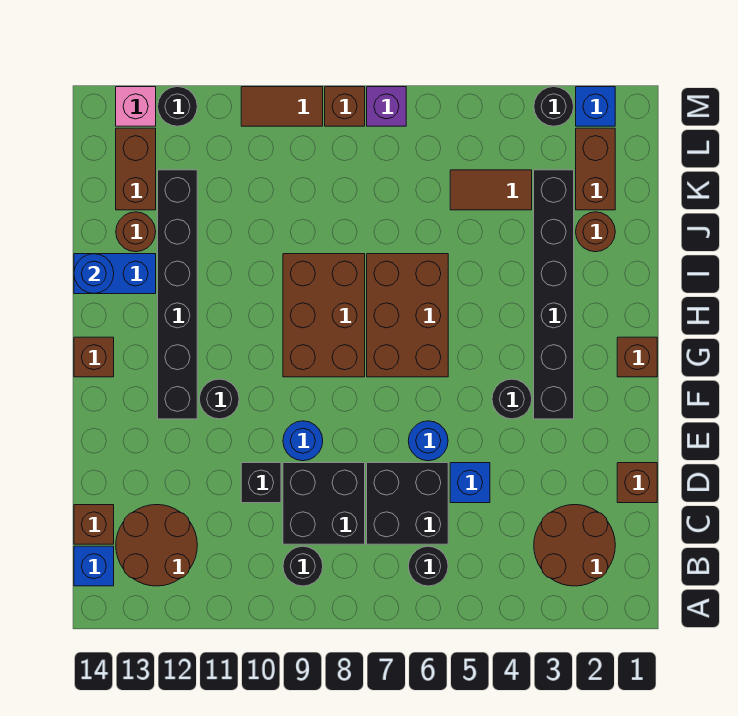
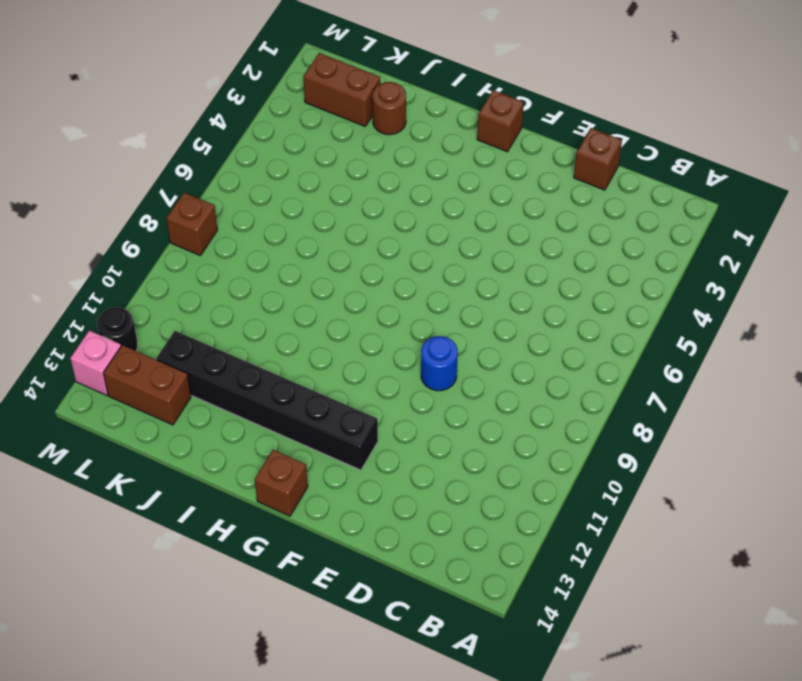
none -> brown round brick B2:C3 level 1
none -> black round brick B6 level 1
none -> black round brick B9 level 1
none -> brown round brick B12:C13 level 1

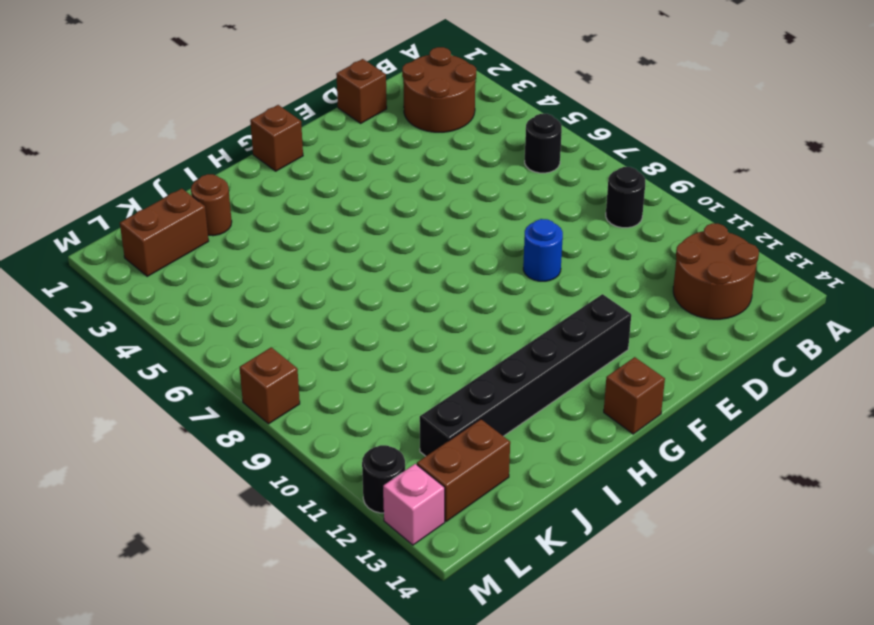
none -> blue brick B14 level 1
none -> black brick C6:D7 level 1
none -> black brick C8:D9 level 1
none -> brown brick C14 level 1

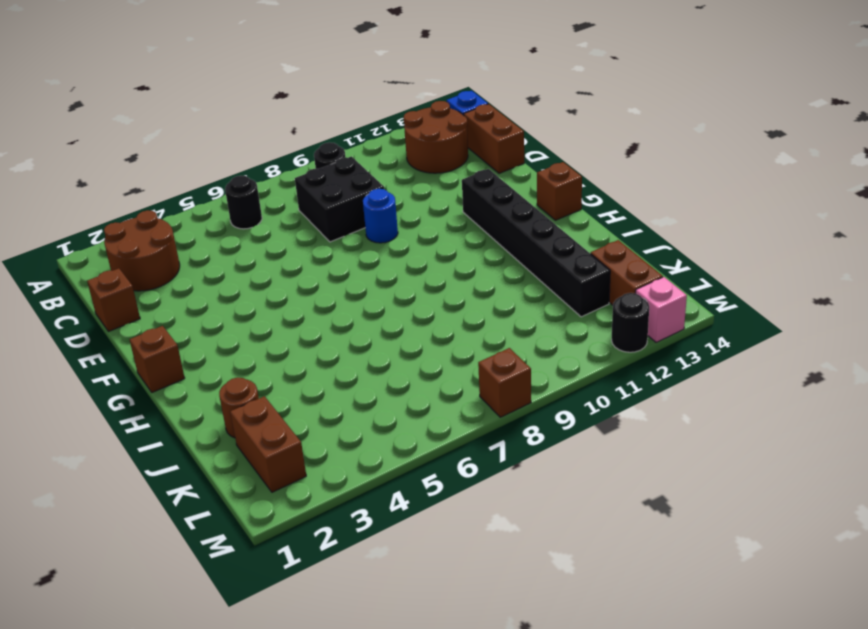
brown brick C14:D14 level 1 -> brown brick C14 level 1
none -> black brick C6:D7 level 1
none -> blue brick D5 level 1
none -> black brick D10 level 1
none -> blue round brick E6 level 1

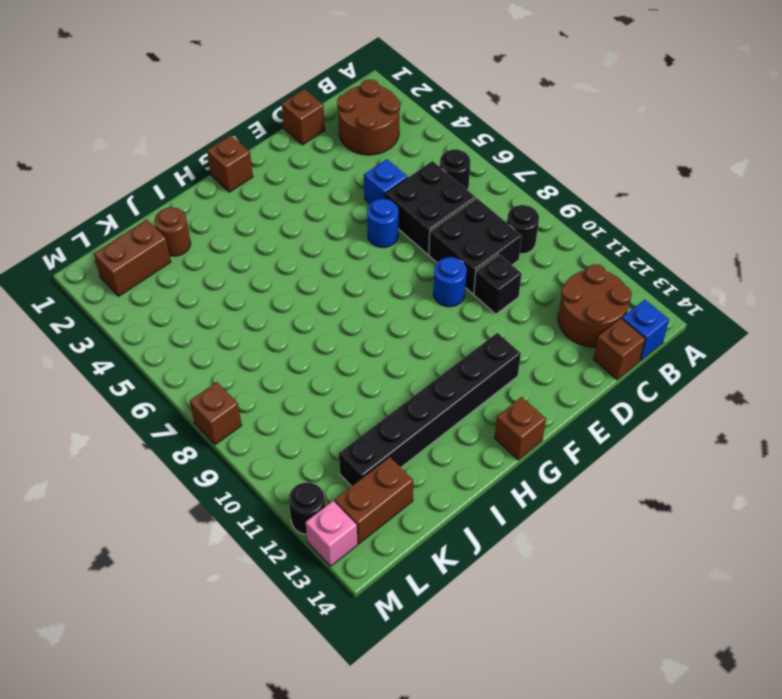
none -> black brick F3:K3 level 1
none -> black round brick F4 level 1
none -> black round brick F11 level 1
none -> brown brick G6:I7 level 1

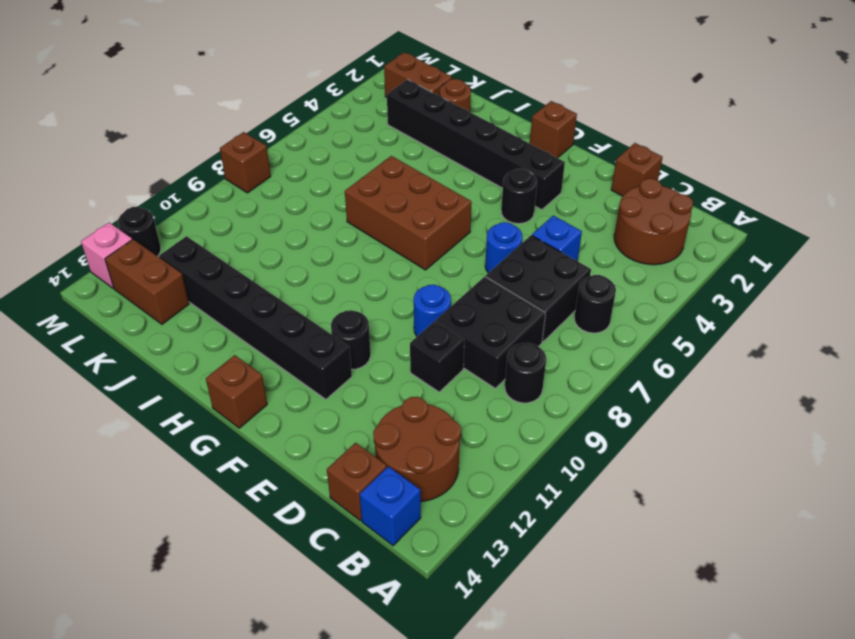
none -> brown brick G8:I9 level 1
none -> blue brick I13:I14 level 1
none -> brown round brick J13 level 1
none -> brown tile K4:K5 level 1

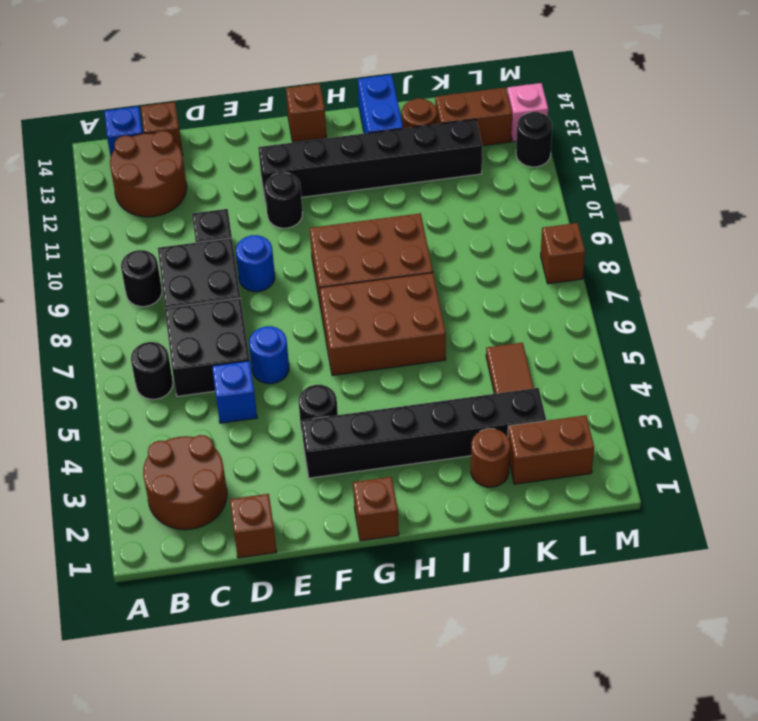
none -> blue brick M2 level 1
none -> black round brick M3 level 1
none -> purple brick M7 level 1
none -> brown tile M9:M10 level 1

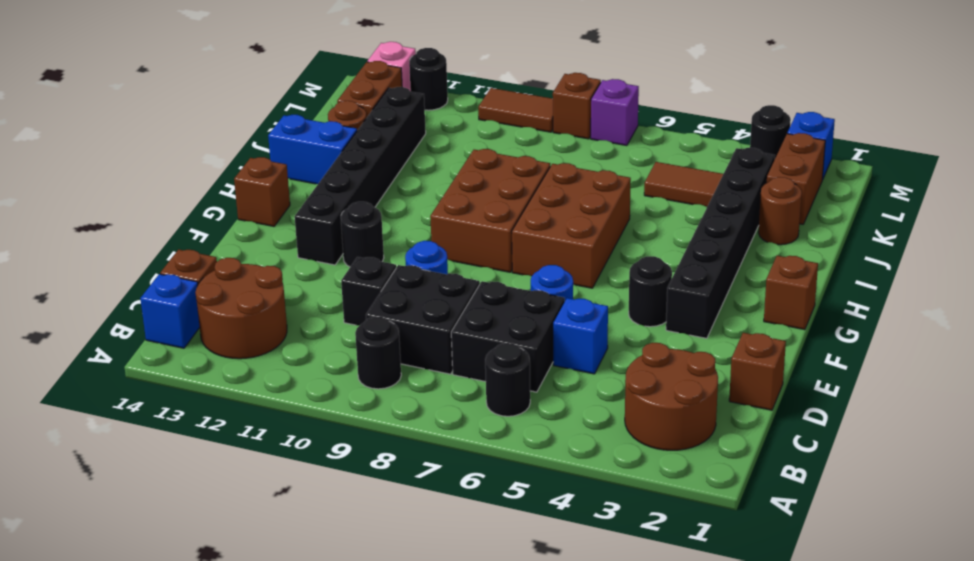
none -> blue round brick I14 level 2

